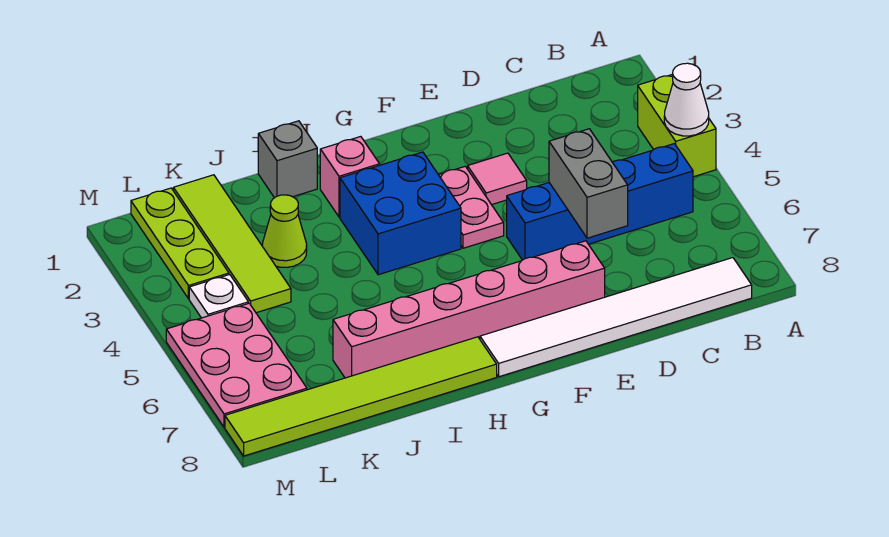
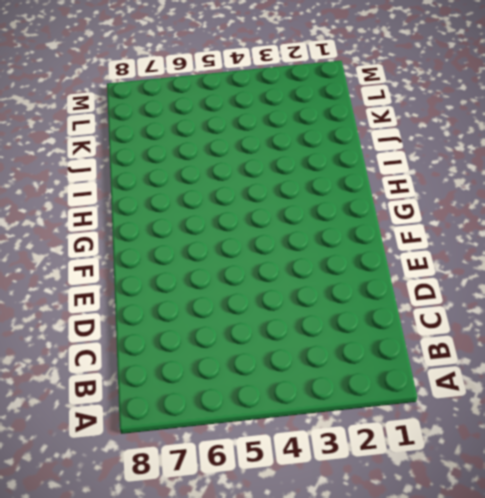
none -> lime brick A3:A4 level 1
none -> blue brick B5:E5 level 1
none -> white tile B8:G8 level 1

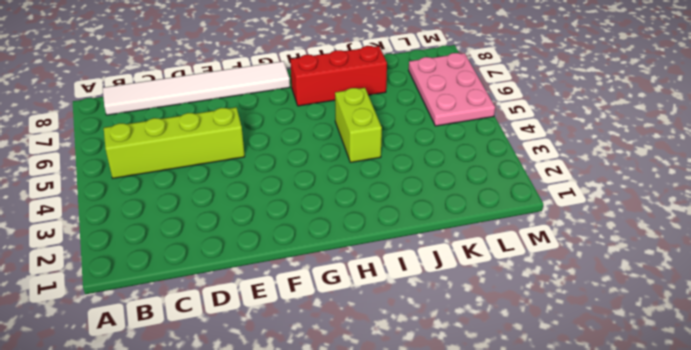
lime brick B5:E5 level 1 -> blue brick B5:E5 level 1
red brick H7:J7 level 1 -> pink brick E7:J7 level 1
lime brick I4:I5 level 1 -> lime brick A3:A4 level 1
none -> pink tile E3 level 1
none -> pink plate F3:F4 level 1
none -> blue brick G3:H4 level 1

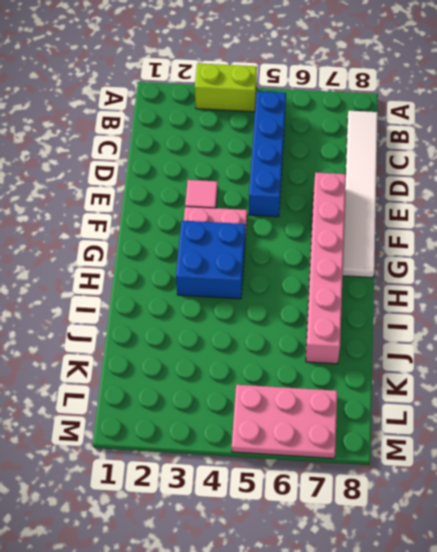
none -> pink brick H2 level 1
none -> lime tile H8:M8 level 1
none -> grey brick I1 level 1

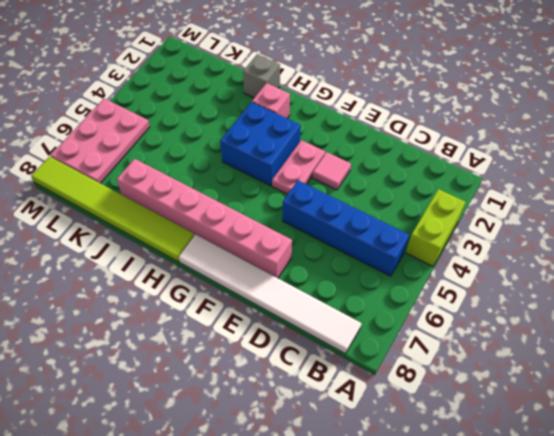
none -> lime cone J3 level 1
none -> lime tile K1:K4 level 1
none -> lime plate L1:L3 level 1

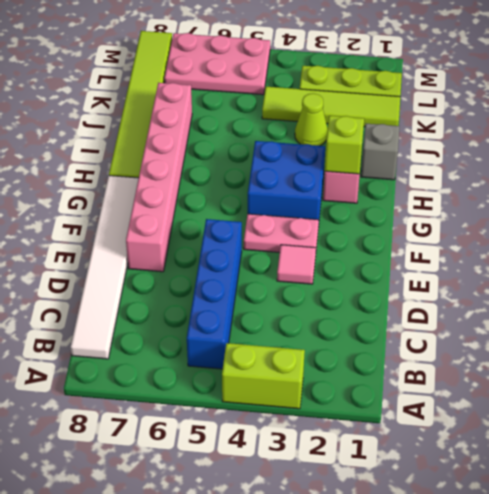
lime brick H2 level 2 -> none
none -> white plate L4 level 1
none -> white cone A4 level 2
none -> grey brick D5:D6 level 2

